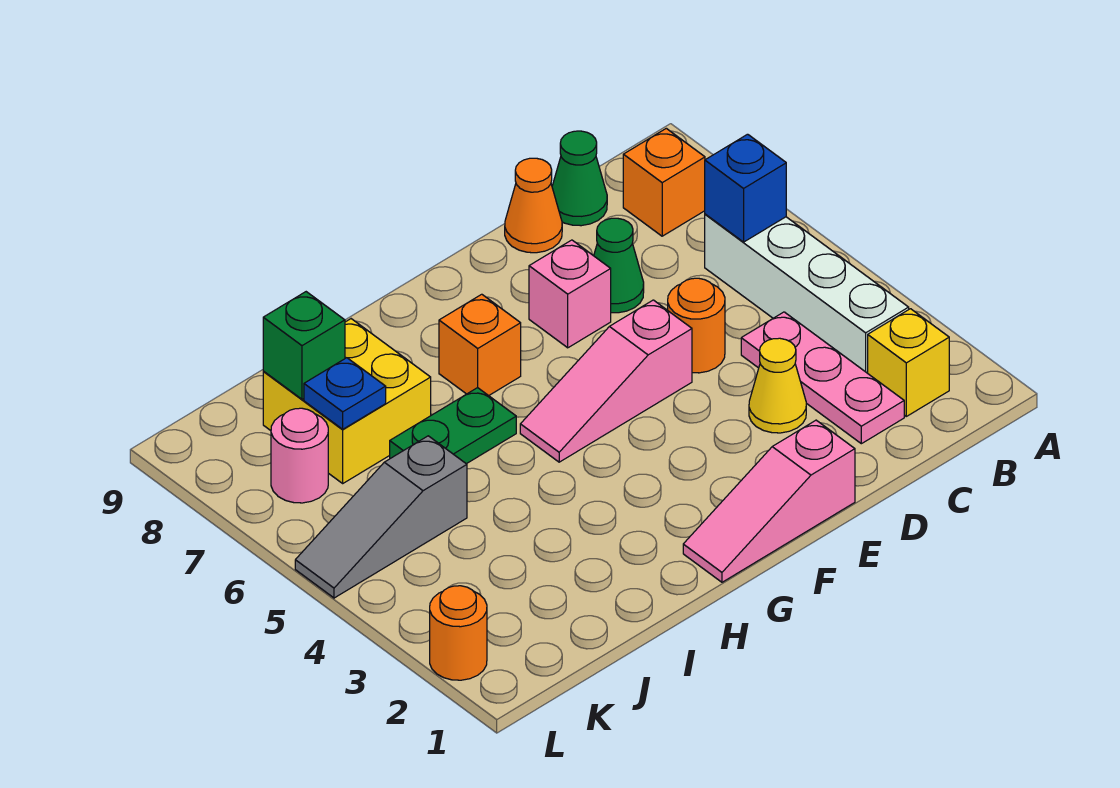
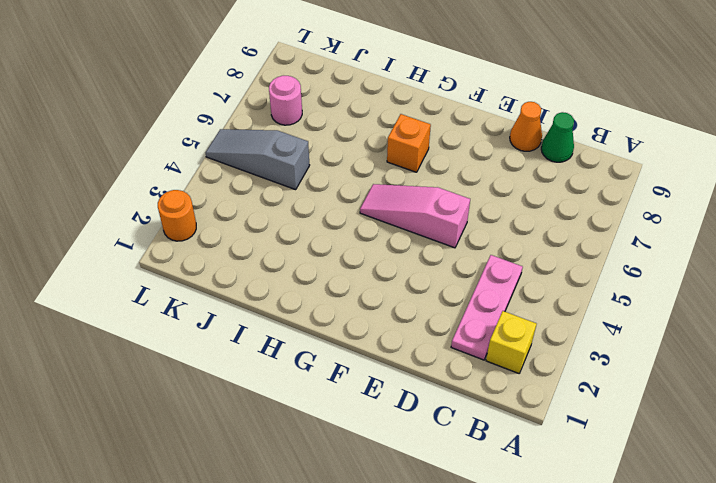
none -> white brick B3:B6 level 1
none -> orange brick B8 level 1
none -> yellow cone D3 level 1

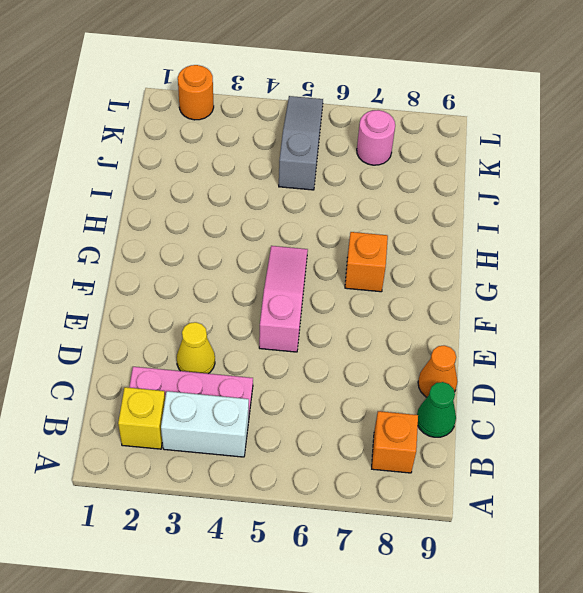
white brick B3:B4 level 1 -> white brick B3:B6 level 1
none -> orange round brick D5 level 1
none -> green cone D7 level 1
none -> pink slope E1:G1 level 1 top E

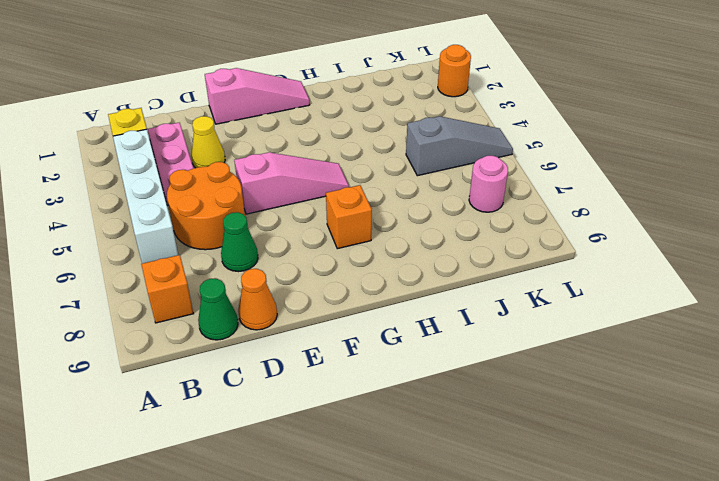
orange round brick C5:D6 level 1 -> orange round brick D5 level 1
none -> pink brick E7 level 1
none -> green plate H6:I6 level 1
none -> yellow brick I7:J8 level 1

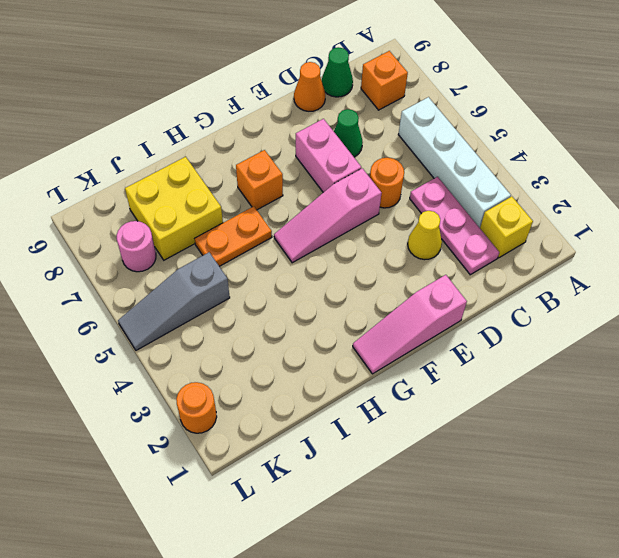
pink brick E6:E7 level 1 -> pink brick E7 level 1
orange plate H6:I6 level 1 -> green plate H6:I6 level 1
none -> blue brick B6 level 2
none -> blue plate J7 level 2
none -> green brick J8 level 2

